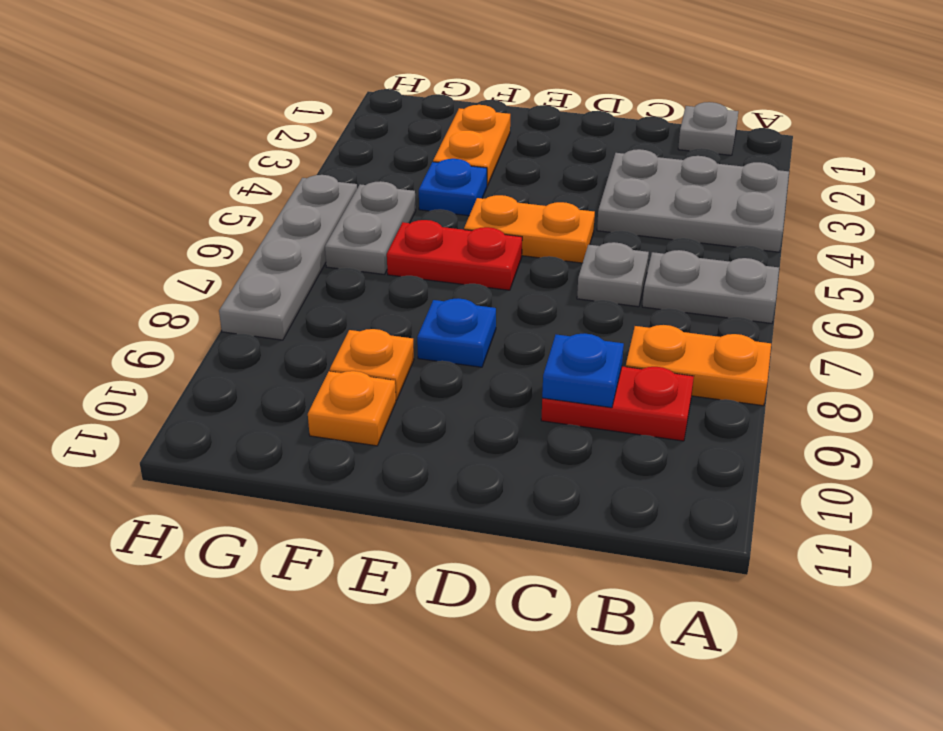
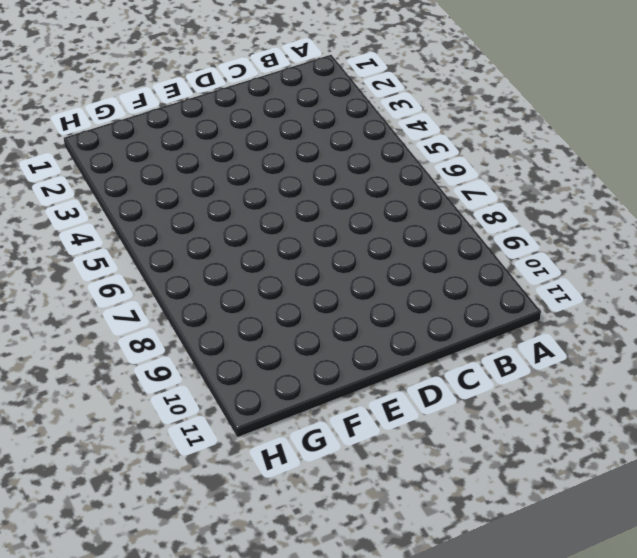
none -> grey plate A3:C4 level 1
none -> grey plate A6:B6 level 1
none -> orange plate A8:B8 level 1

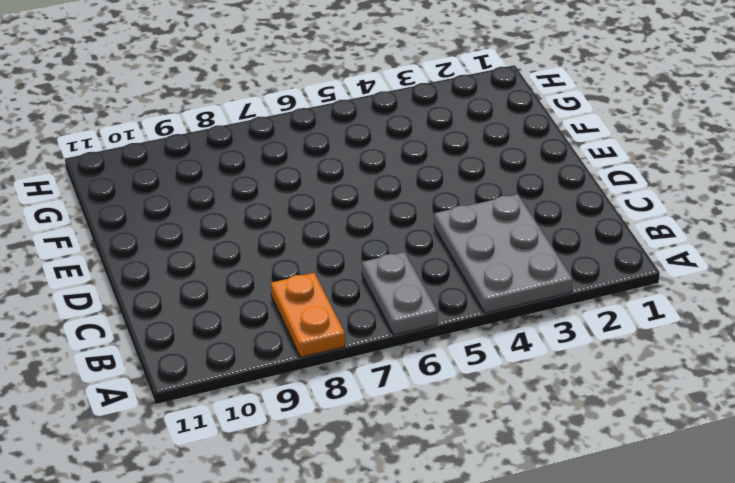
none -> grey plate B1 level 1
none -> red plate B9:C9 level 1
none -> grey plate C6 level 1

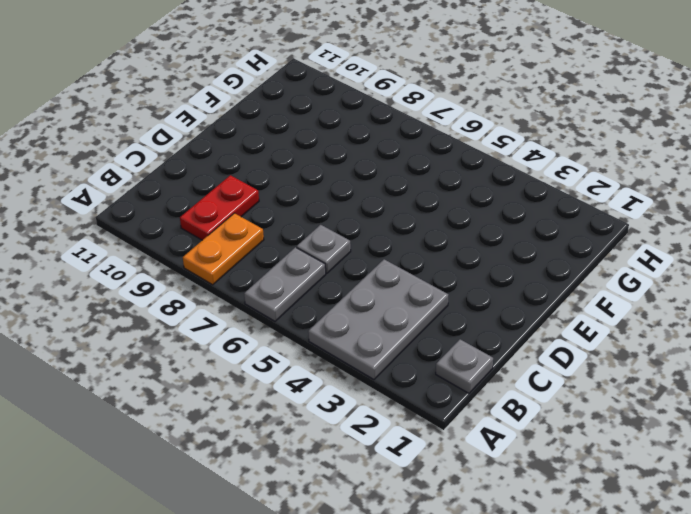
none -> orange plate D5:E5 level 1
none -> red plate E6:F6 level 1
none -> blue plate E8 level 1

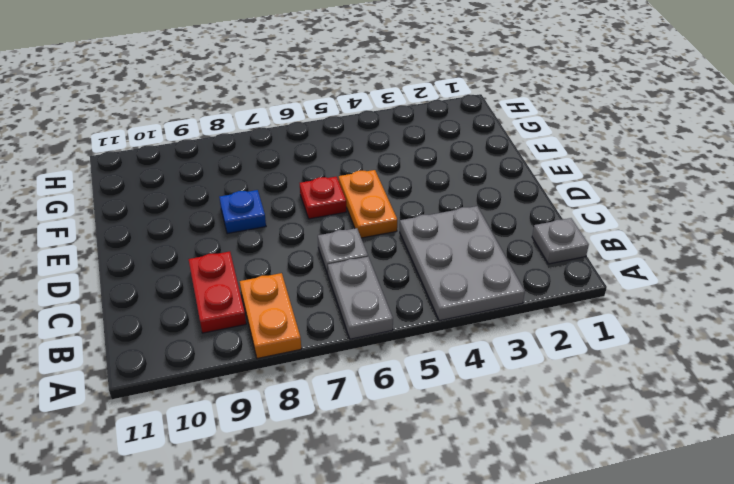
red plate E6 level 1 -> red plate E6:F6 level 1
none -> orange plate F2:F3 level 1
none -> blue plate F4 level 1
none -> orange plate F9 level 1

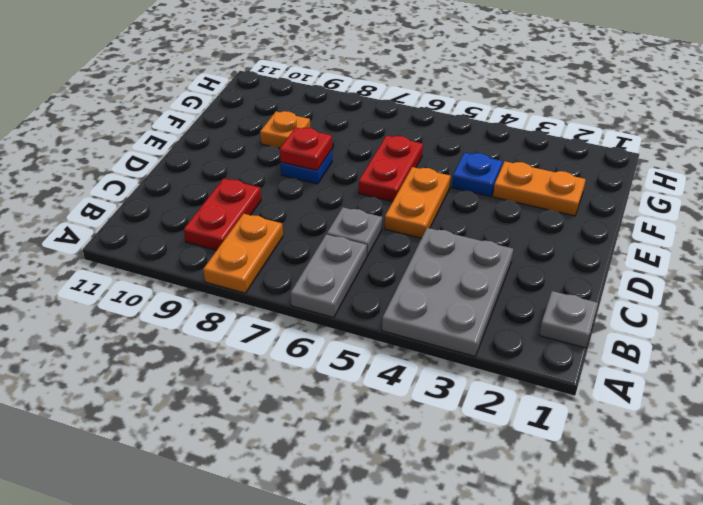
red plate E8 level 2 -> none
none -> orange plate F10 level 1
none -> grey plate G5:G6 level 1
none -> grey plate H5:H8 level 1

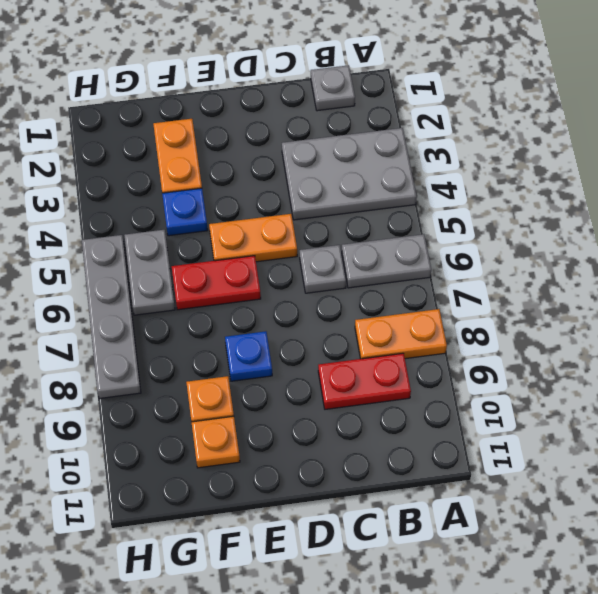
none -> blue plate C9 level 2

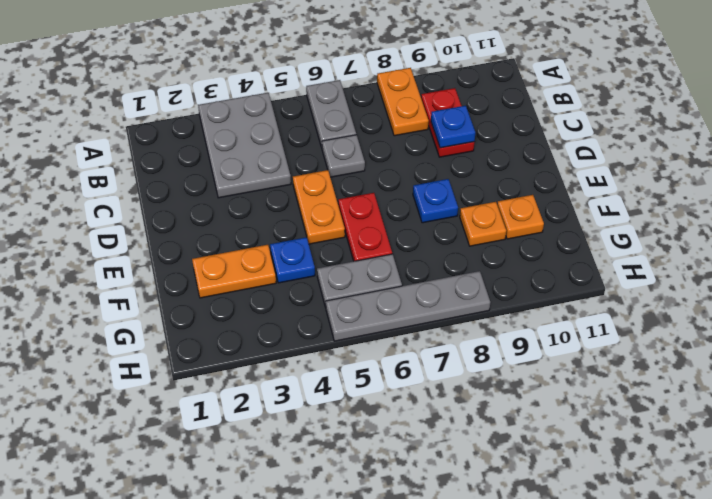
none -> grey plate B1 level 1

